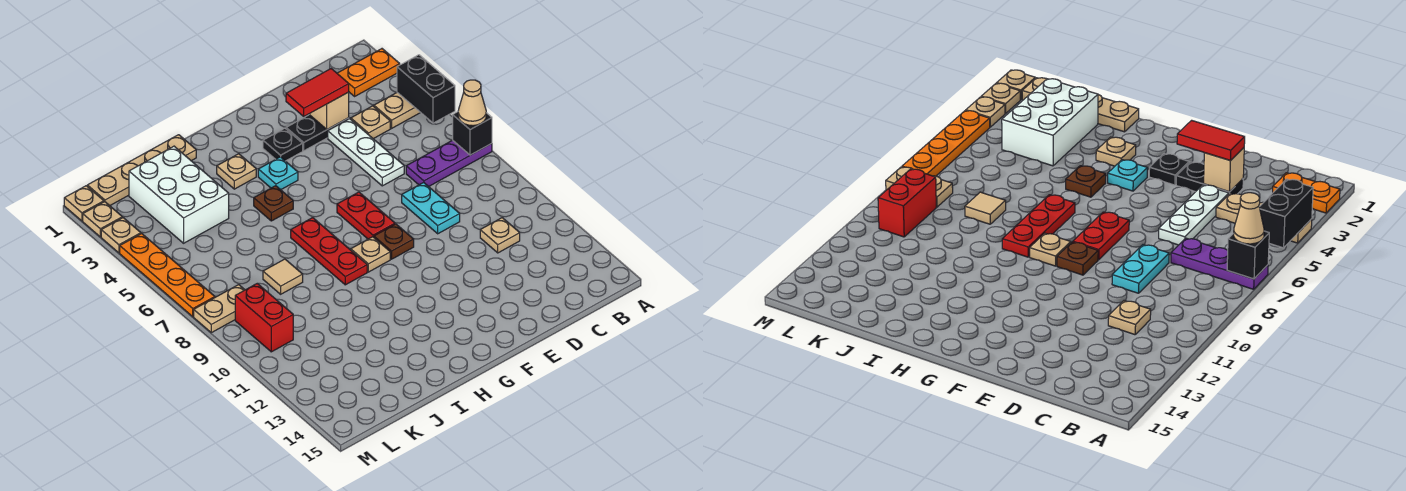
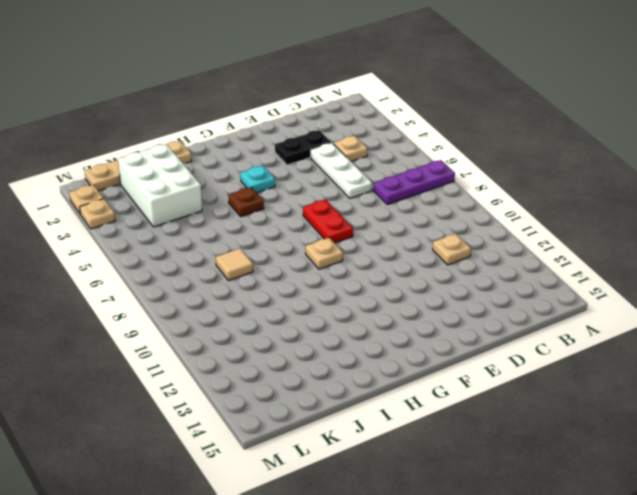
none -> orange plate A2:B2 level 1
none -> tan plate A4:B4 level 1
none -> cyan plate D8:D9 level 1
none -> black plate F3 level 1

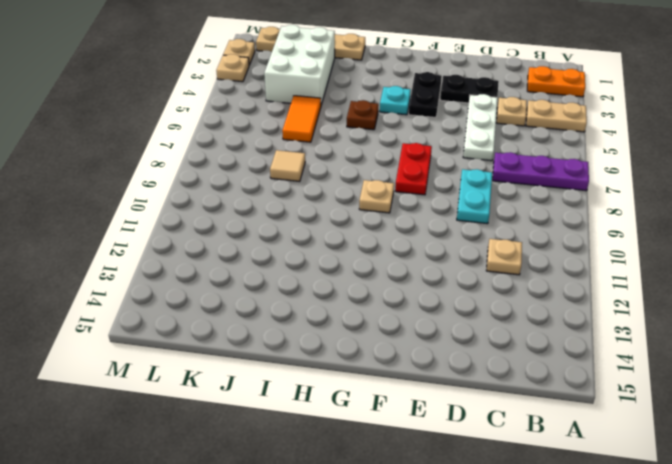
black plate F3:F4 level 1 -> black plate F3 level 1
orange tile J5:J6 level 1 -> none
none -> brown plate F9 level 1
none -> tan plate H3 level 1
none -> red plate H7:H9 level 1
none -> tan plate L8:M8 level 1

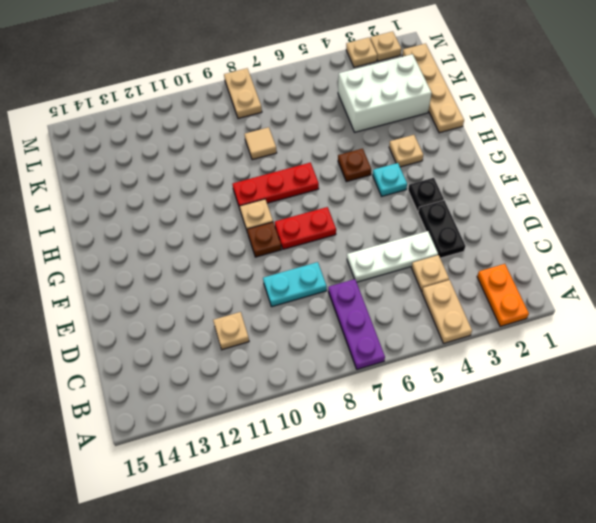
none -> red brick L9:L10 level 1
none -> tan plate M1 level 1
none -> orange plate M4:M7 level 1
none -> black brick A4:A5 level 2

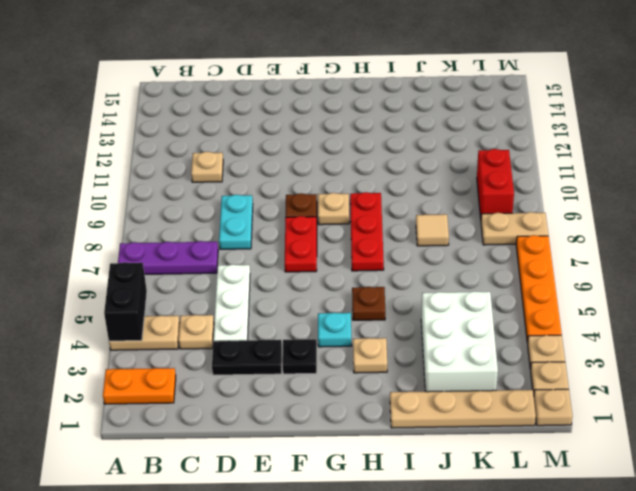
none -> black brick A7 level 2
none -> tan brick D3 level 2
none -> tan cone A7 level 3
none -> red tile D3:E3 level 3

